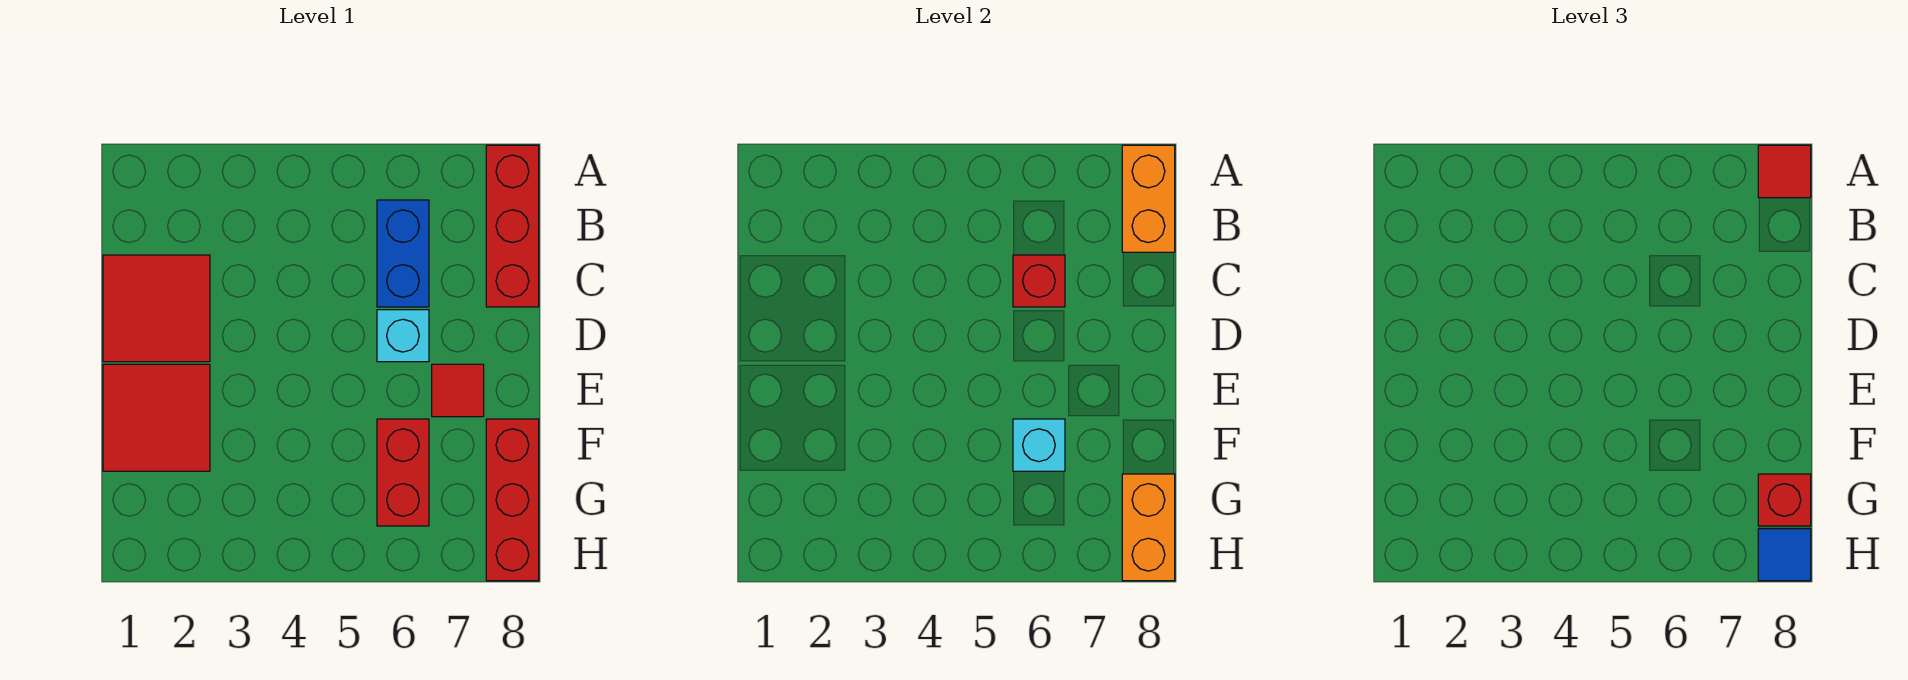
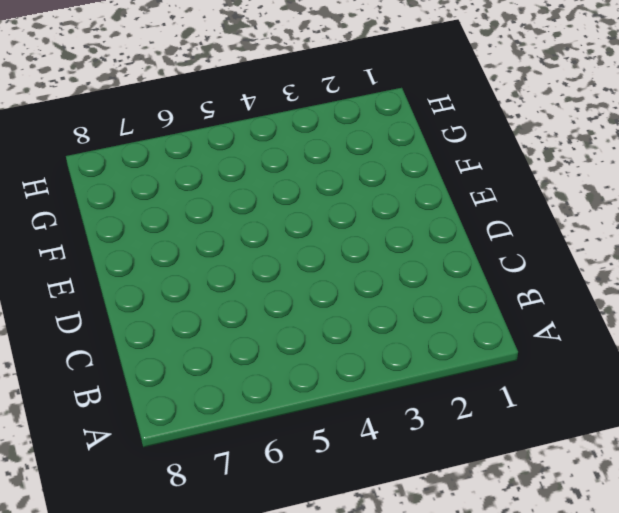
none -> red brick A8:C8 level 1
none -> blue brick B6:C6 level 1
none -> red tile C1:D2 level 1

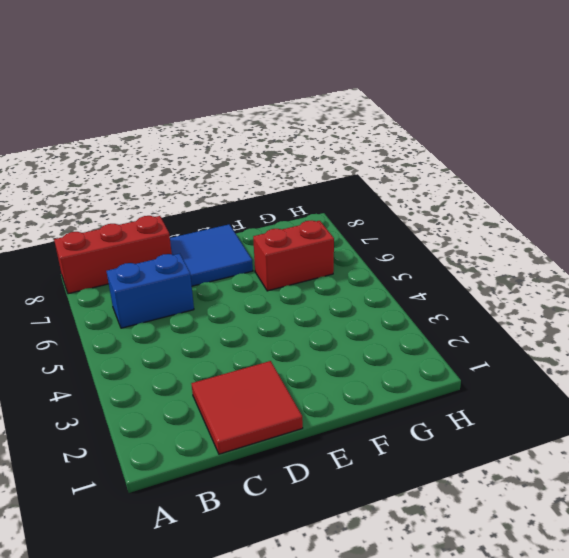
blue tile D7:E8 level 1 -> red tile E7 level 1
none -> cyan brick D6 level 1
none -> red tile E1:F2 level 1
none -> red brick F8:H8 level 1

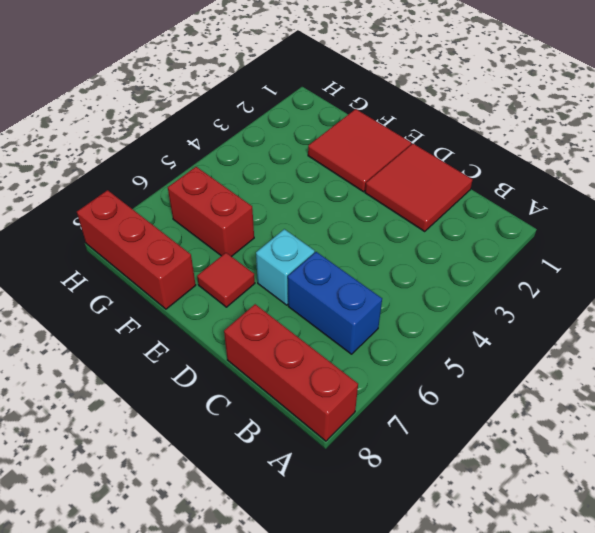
none -> orange brick A8:B8 level 2
none -> red brick C6 level 2
none -> cyan brick F6 level 2

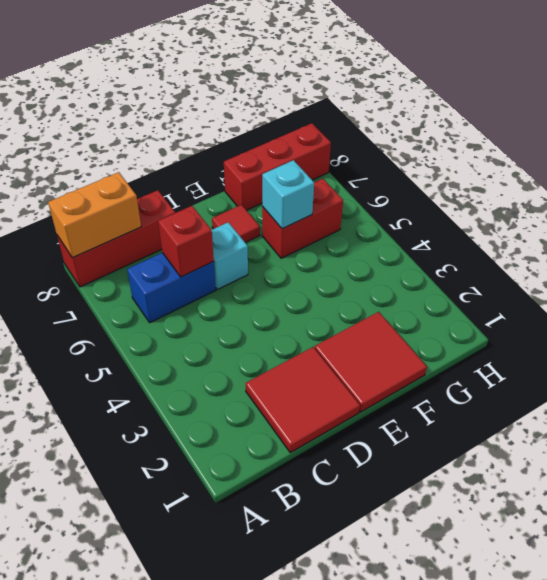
none -> orange brick G8:H8 level 2
none -> red tile A8 level 3
none -> red brick G8 level 3

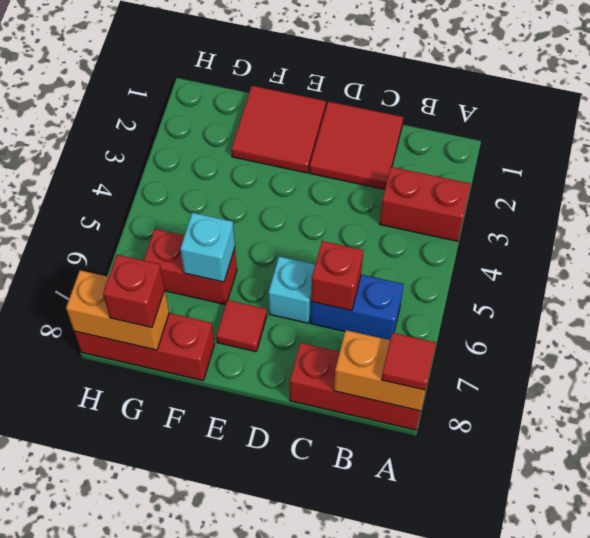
red brick A3:B3 level 1 -> none
none -> blue tile H8 level 3

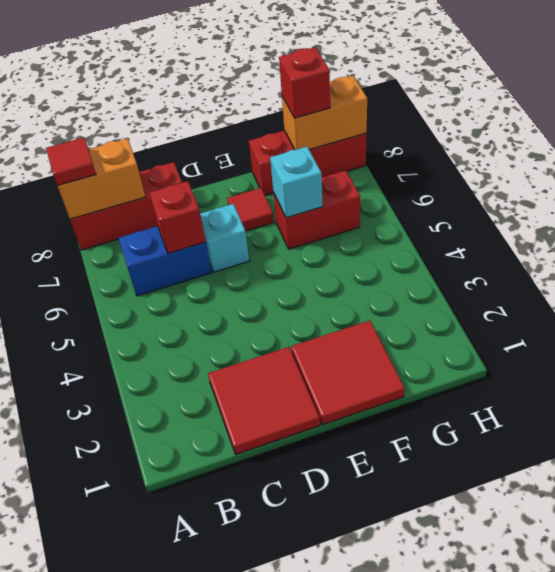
none -> blue tile H8 level 3

